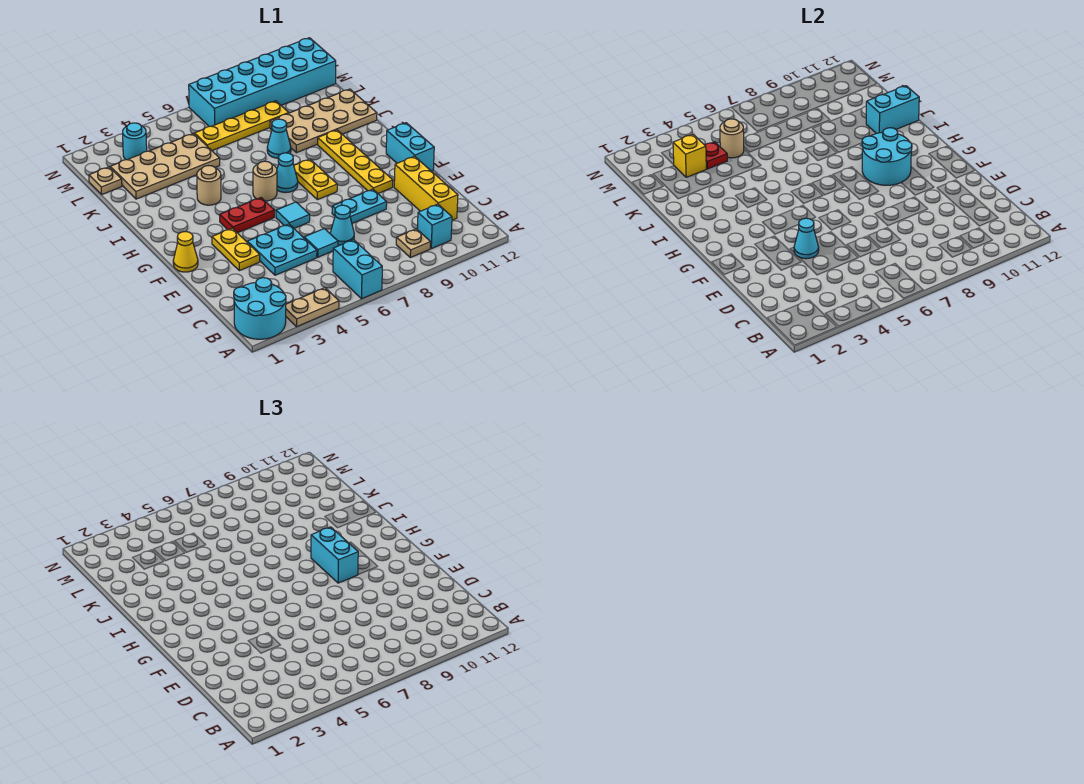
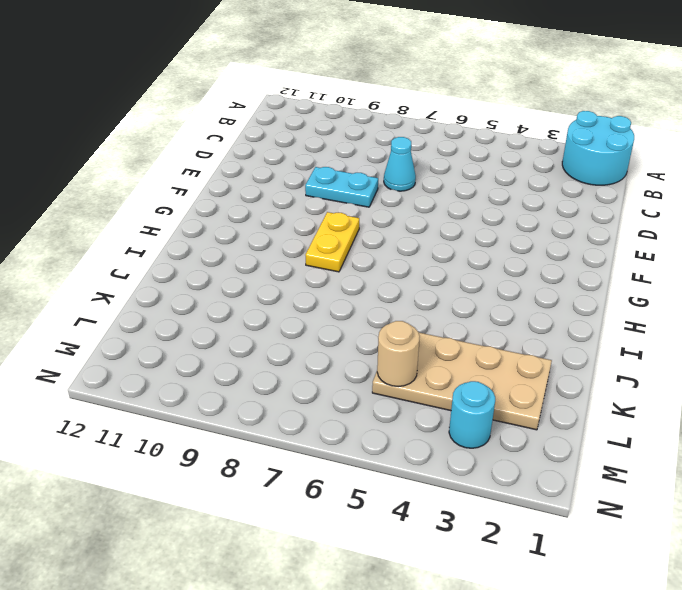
none -> tan plate A3:A4 level 1
none -> cyan brick A6:B6 level 1
none -> tan plate B9 level 1
none -> cyan brick B10 level 1

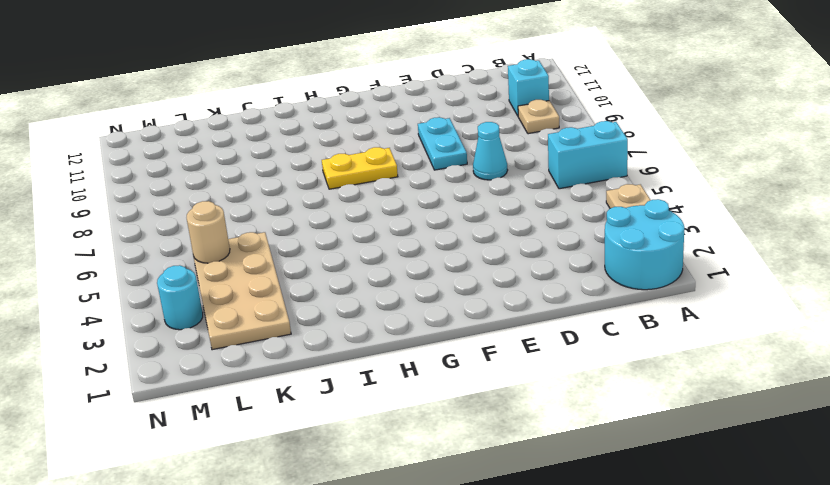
none -> yellow brick C11:E11 level 1
none -> cyan plate D4:E5 level 1
none -> cyan tile D6 level 1
none -> yellow plate E3:F3 level 1

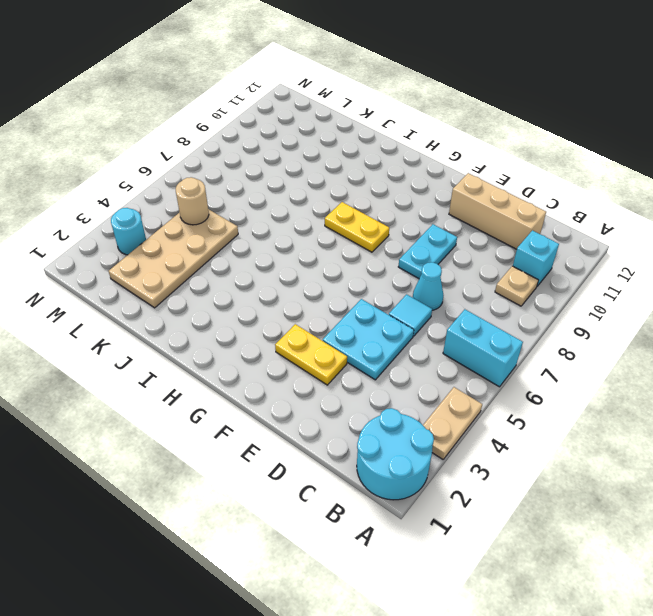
tan brick C11:E11 level 1 -> yellow brick C11:E11 level 1
none -> yellow cone F1 level 1
none -> cyan tile F6 level 1
none -> yellow plate F10:I10 level 1
none -> cyan brick F12:G12 level 1

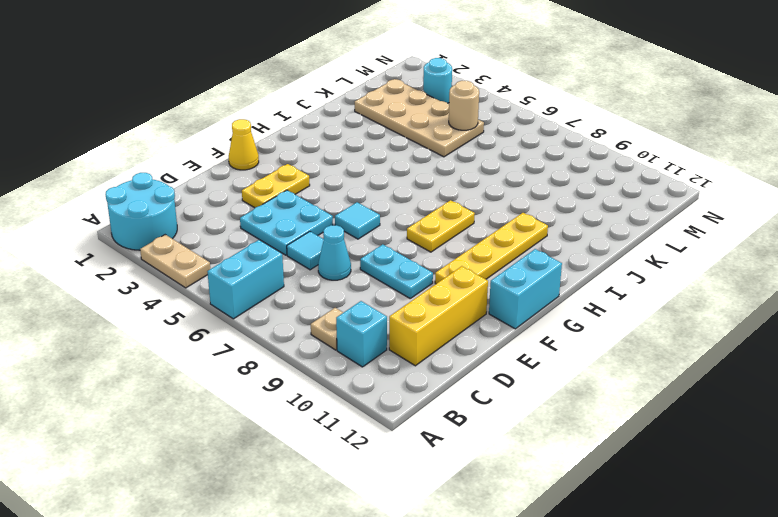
none -> red plate G4:G5 level 1
none -> tan round brick H6 level 1
none -> cyan cone H7 level 1
none -> tan round brick I4 level 1

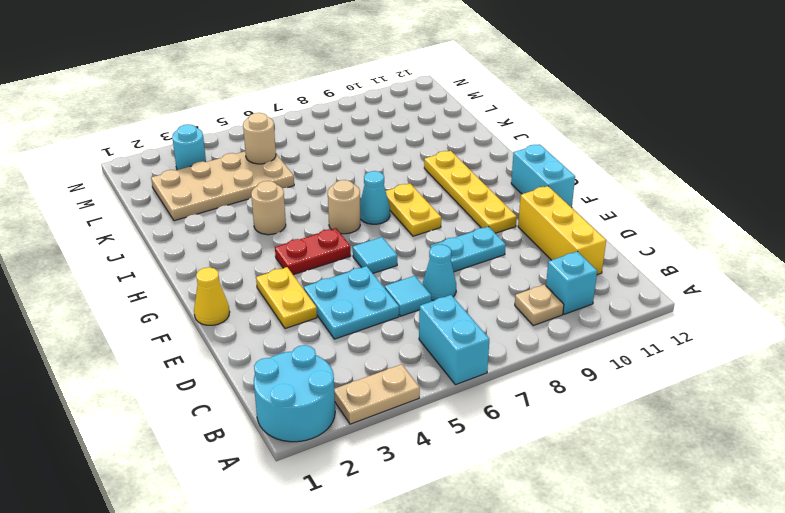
none -> cyan cone J8 level 1
none -> tan plate J9:K12 level 1
none -> tan plate L1 level 1
none -> yellow plate L6:L9 level 1

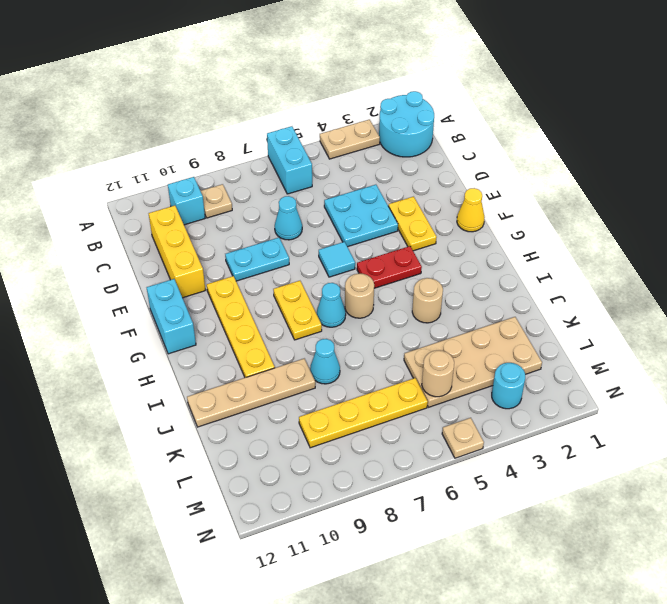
tan plate J9:J12 level 1 -> tan plate J9:K12 level 1
tan plate N5 level 1 -> tan plate L1 level 1
none -> cyan tile D6 level 1
none -> cyan brick M7:N12 level 1
none -> cyan cone E4 level 2
none -> cyan round brick G9:H10 level 2

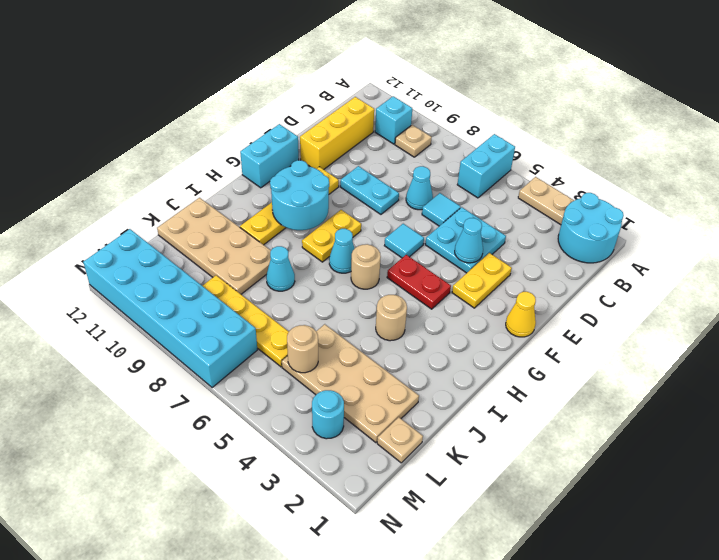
none -> cyan brick J11:J12 level 2
none -> yellow brick L3 level 2
none -> red plate L4 level 2
none -> cyan brick G9:H9 level 3

